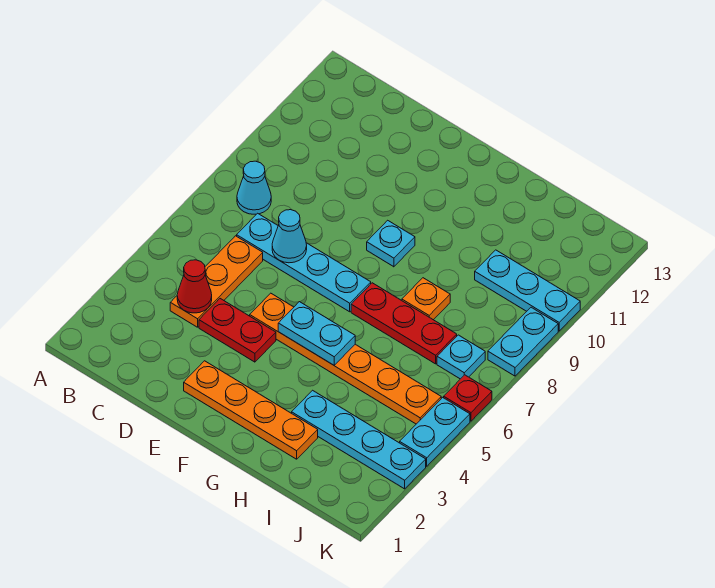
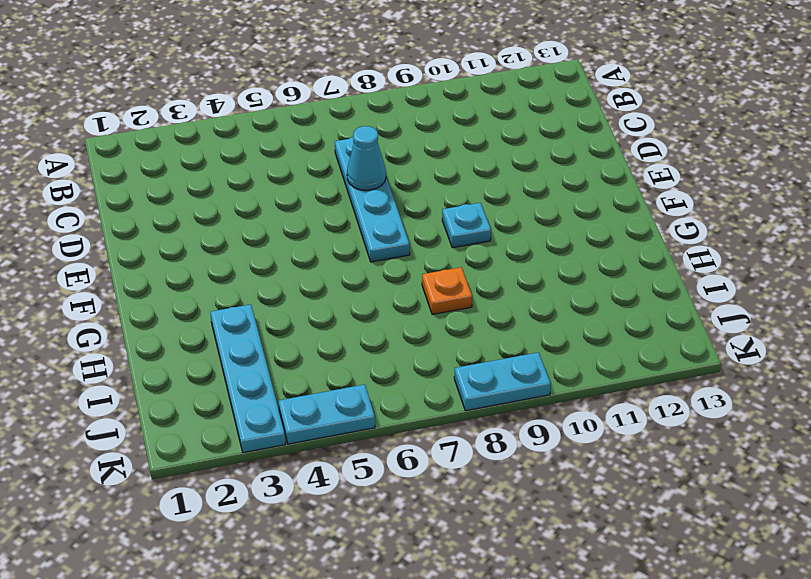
none -> cyan cone B8 level 1
none -> orange plate C4:C6 level 1
none -> red plate D4:E4 level 1

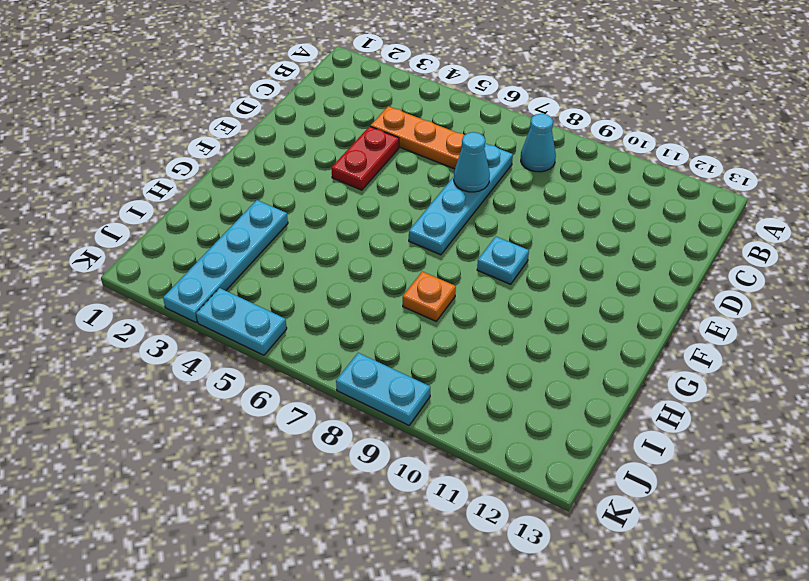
none -> orange plate E2:H2 level 1
none -> orange plate E5:J5 level 1
none -> red plate G7:I7 level 1

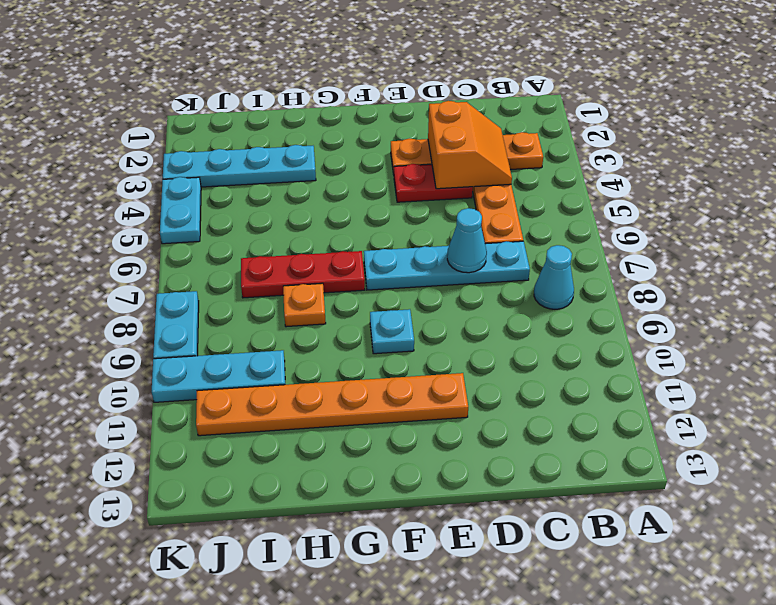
orange plate B3:E3 level 1 -> orange plate E2:H2 level 1
orange slope C3:D4 level 2 top D -> red cone C4 level 2
orange plate E11:J11 level 1 -> orange plate E5:J5 level 1
none -> cyan plate J7 level 1
none -> red plate K6 level 1
none -> cyan plate F5:G5 level 2

